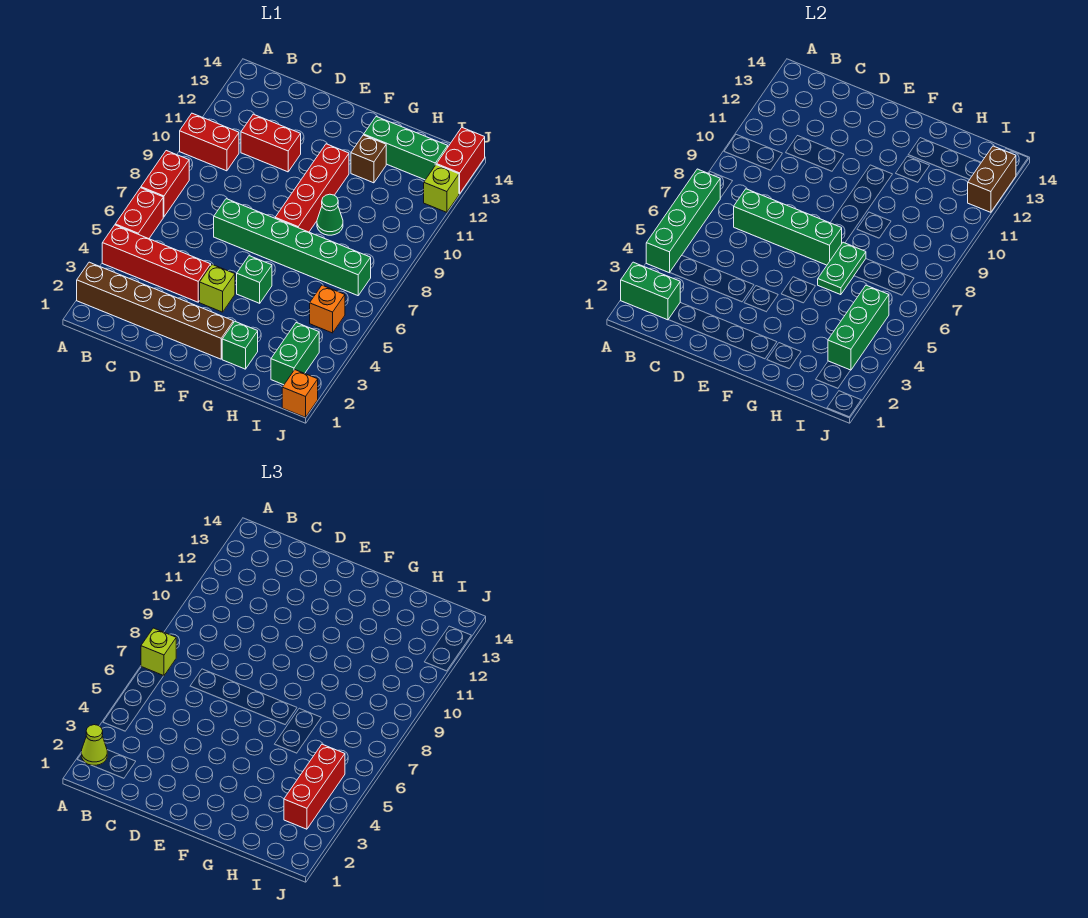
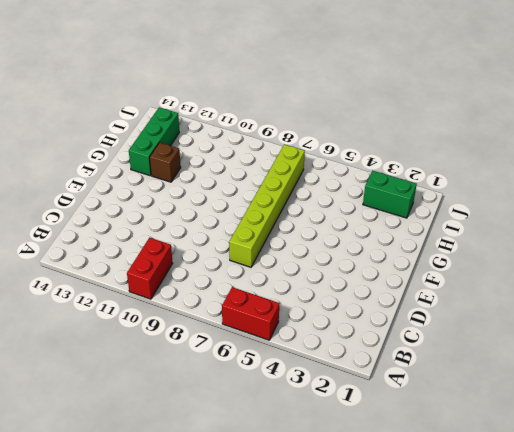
lime brick D7:I7 level 1 -> green brick D7:I7 level 1
none -> brown brick A2:F2 level 1
none -> red brick A4:D4 level 1
none -> red brick A7:A8 level 1

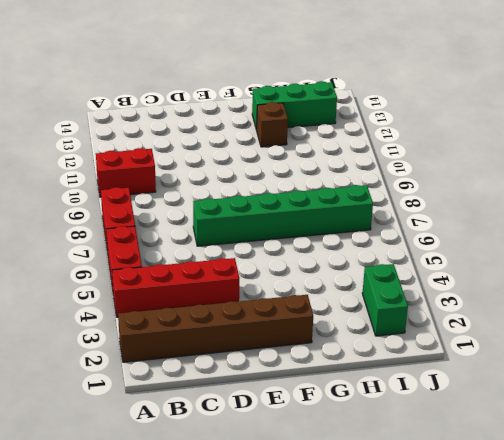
none -> red brick C11:D11 level 1
none -> lime brick E4 level 1
none -> green brick F5 level 1

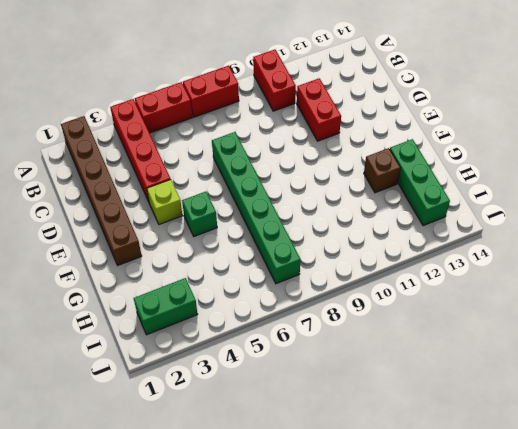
none -> red brick F8:F11 level 1
none -> green brick G2 level 1
none -> green cone G9 level 1

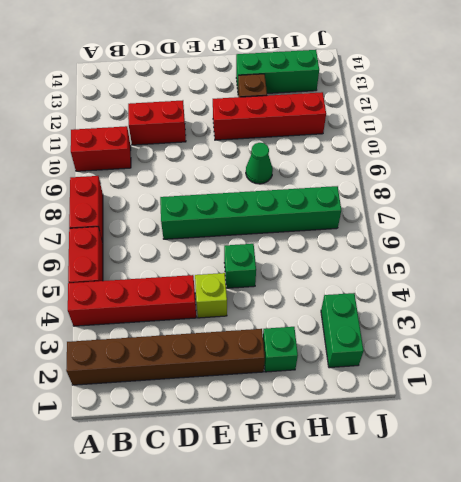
red brick F11:I11 level 1 -> red brick F8:F11 level 1
none -> orange brick I5 level 1
none -> orange brick J1 level 1
none -> lime brick J12 level 1

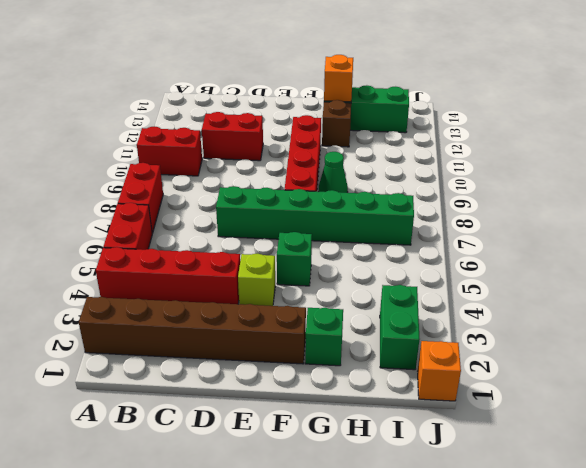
orange brick G13 level 2 -> orange brick I5 level 1
none -> lime brick J12 level 1
none -> red brick J13:J14 level 1
none -> green brick A2:B2 level 2

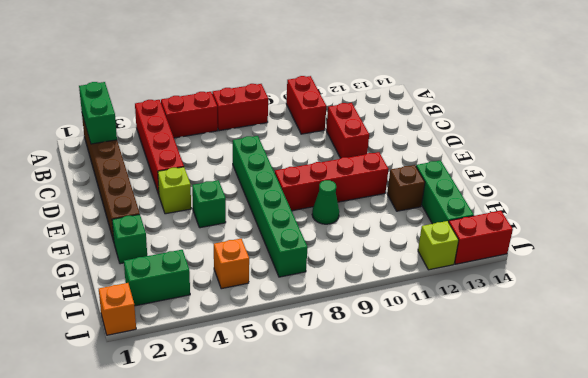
none -> green brick A4:A7 level 2
none -> green brick C7:F7 level 2
none -> green plate G6:G7 level 2

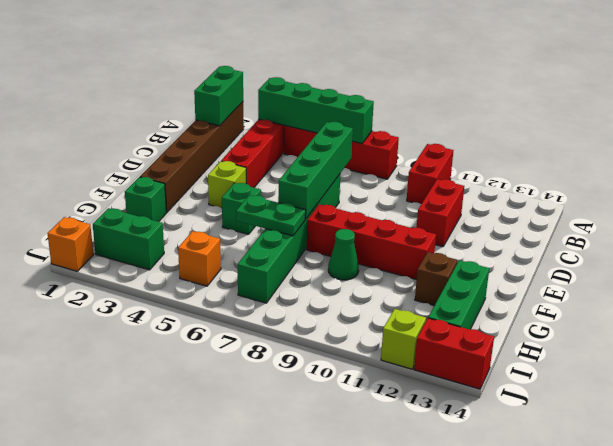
none -> green brick I3:I5 level 2
none -> brown brick J12:J13 level 2
none -> lime cone A2 level 3

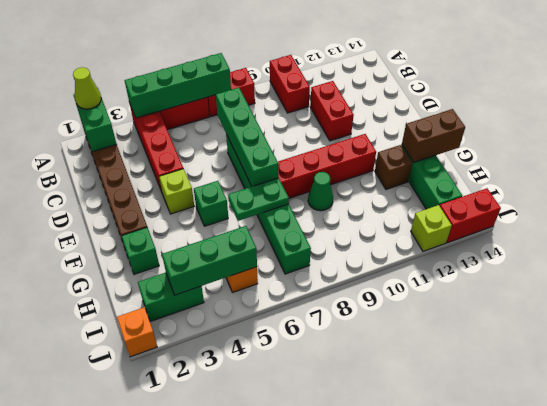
brown brick G13:G14 level 2 -> brown brick J12:J13 level 2
none -> lime brick A7 level 3
none -> red brick I3:I5 level 3

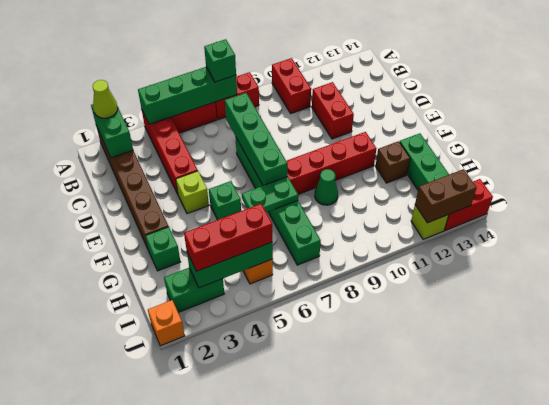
green brick A7 level 3 -> lime brick A7 level 3

